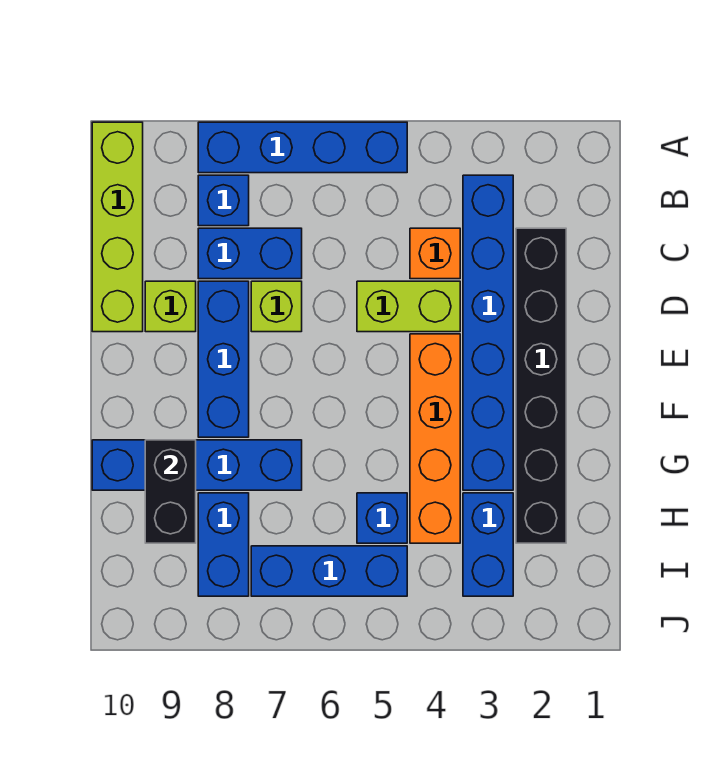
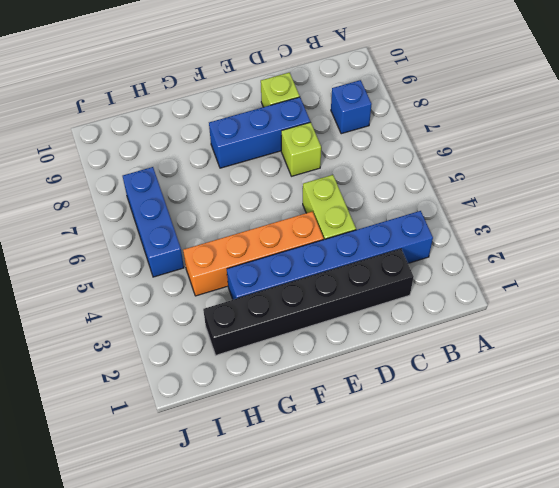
none -> blue brick A5:A8 level 1
none -> lime brick A10:D10 level 1
none -> orange brick C4 level 1

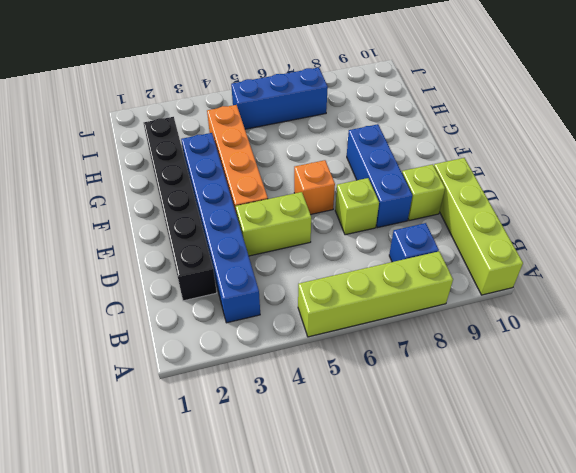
lime brick A5:A8 level 1 -> blue brick A5:A8 level 1
orange brick E6 level 1 -> orange brick C4 level 1
none -> blue brick C7:C8 level 1
none -> blue brick G7:G10 level 1
none -> blue brick H3:I3 level 1

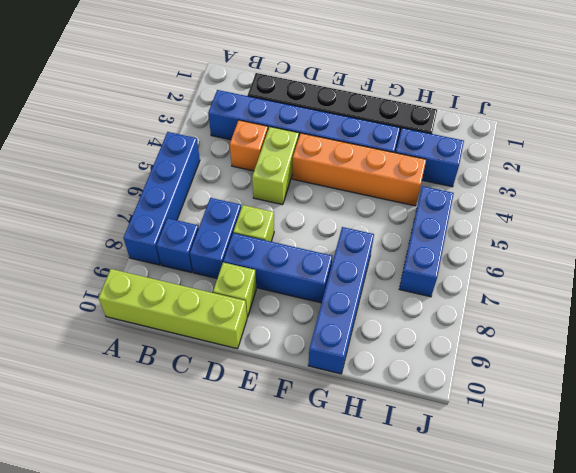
none -> blue brick H5 level 1
none -> blue brick H8:I8 level 1
none -> black brick G9:H9 level 2

